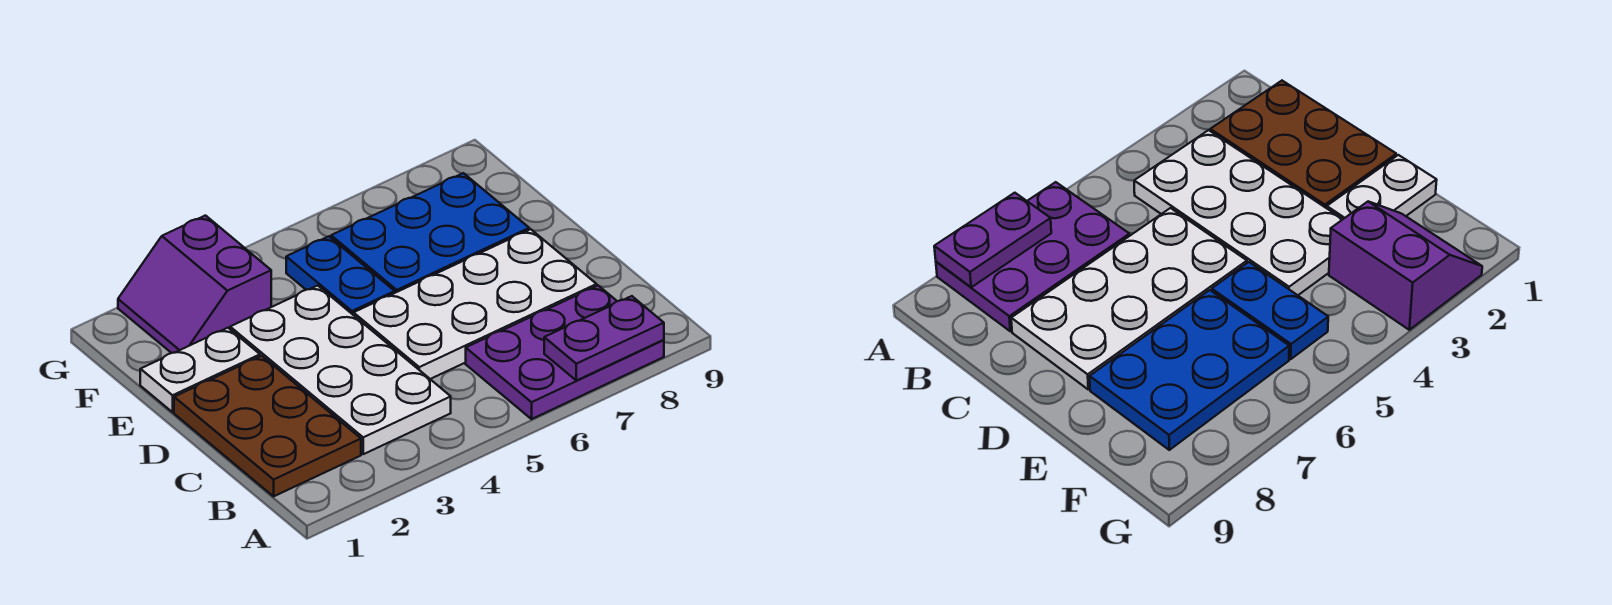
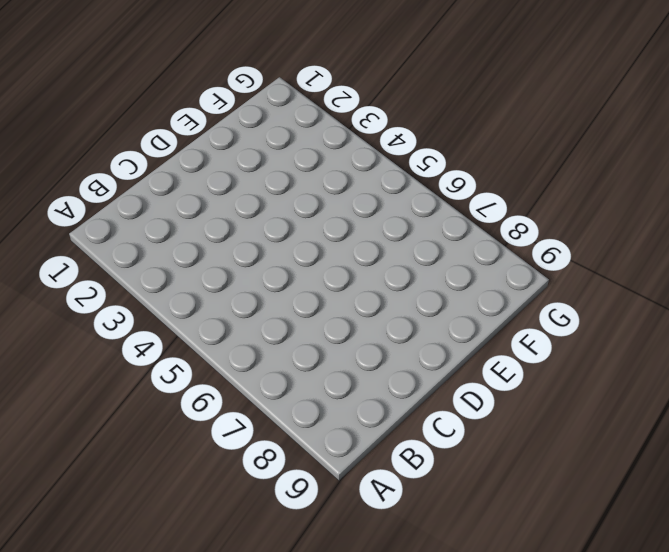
none -> purple plate A6:B8 level 1
none -> brown plate B1:D2 level 1

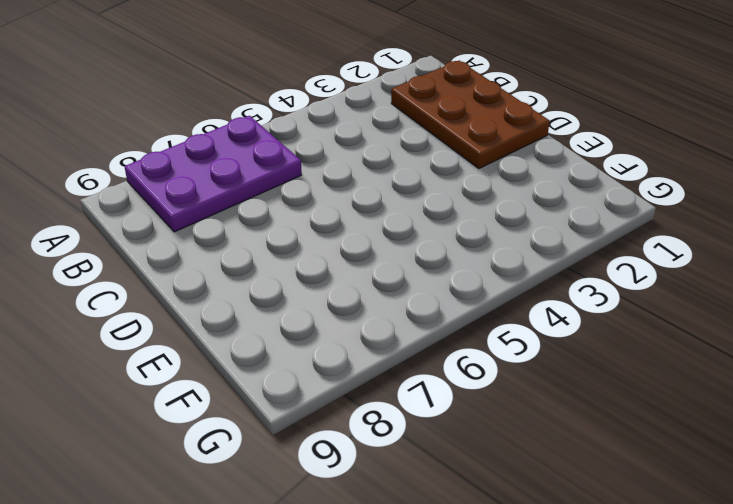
none -> white plate B3:E4 level 1
none -> white plate C5:D8 level 1

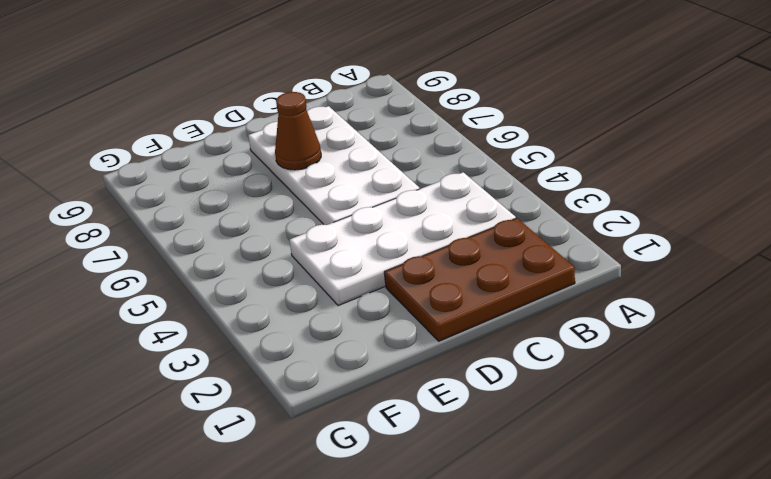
brown cone D7 level 2 -> none
none -> purple plate A6:B8 level 1
none -> white plate E1:E2 level 1

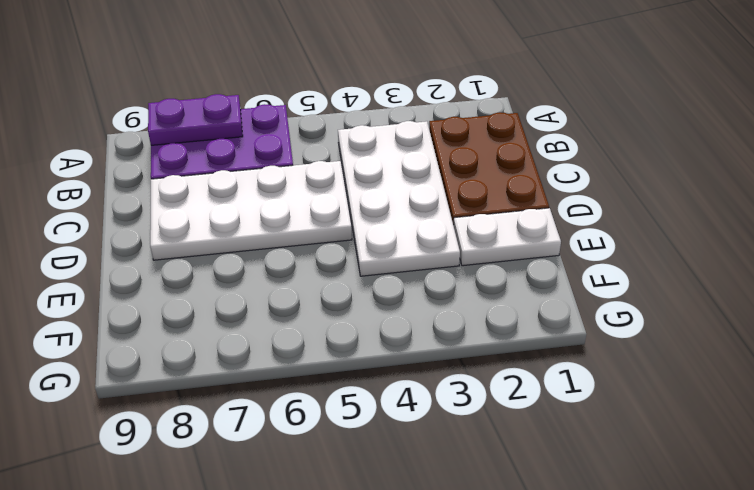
none -> blue plate E5:F5 level 1
none -> blue plate E6:F8 level 1

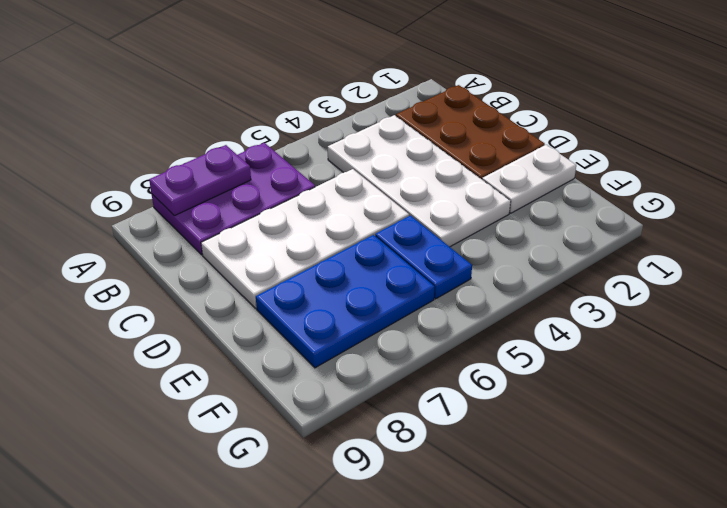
none -> purple slope F2:G3 level 1 top 3

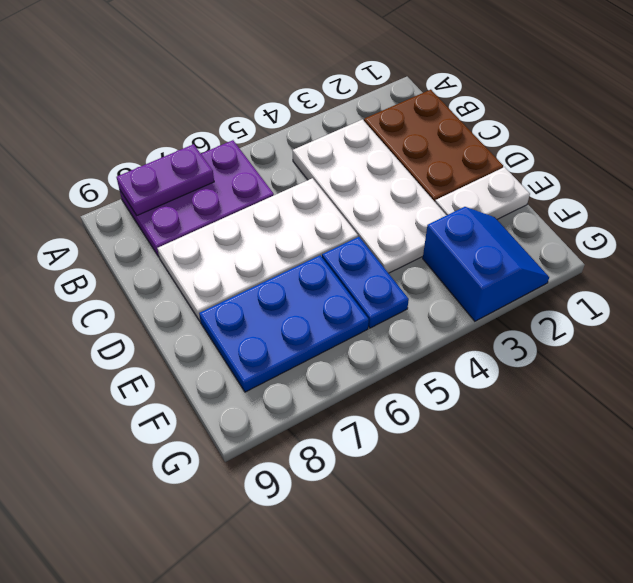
blue slope F2:G3 level 1 top 3 -> purple slope F2:G3 level 1 top 3

